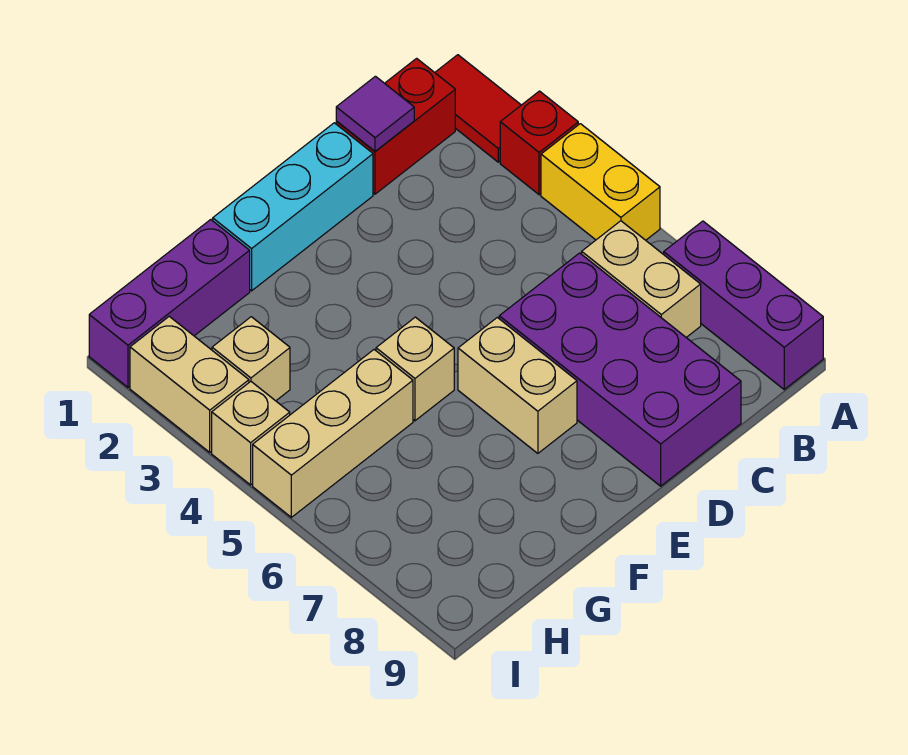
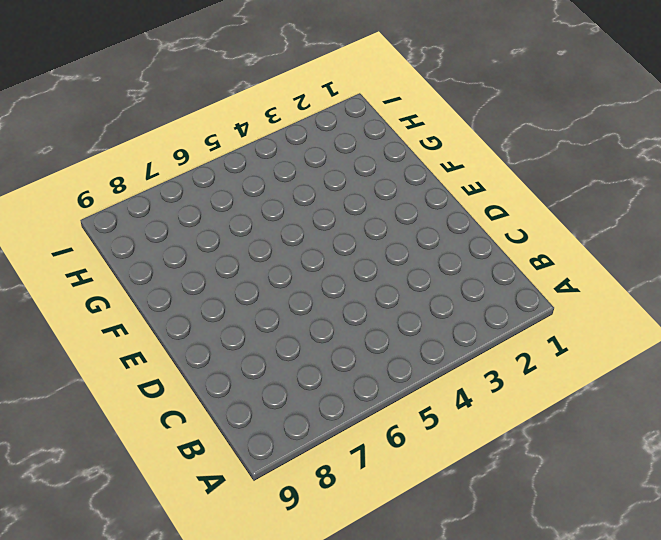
none -> red tile A1:A2 level 1
none -> red brick A3 level 1
none -> yellow brick A4:A5 level 1

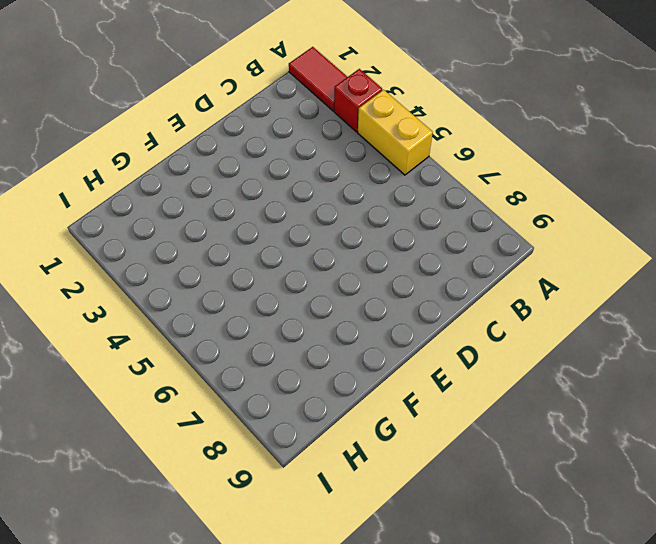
none -> purple brick A7:A9 level 1
none -> red brick B1:C1 level 1
none -> tan brick B6:B7 level 1

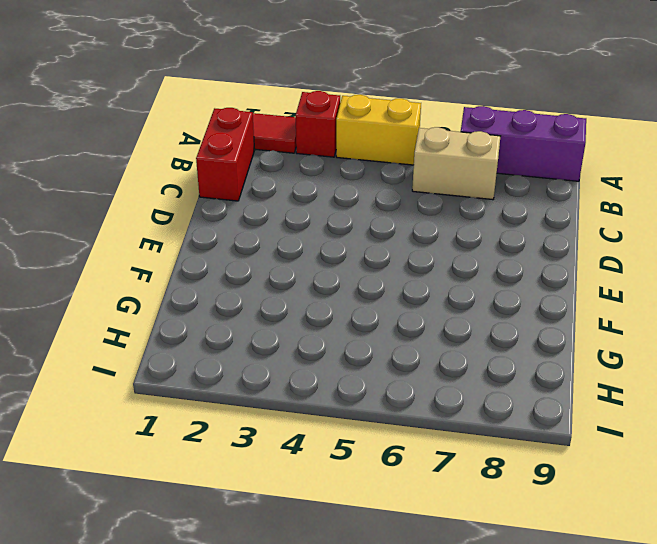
none -> purple brick C6:D9 level 1
none -> cyan brick D1:F1 level 1
none -> tan brick E6:E7 level 1

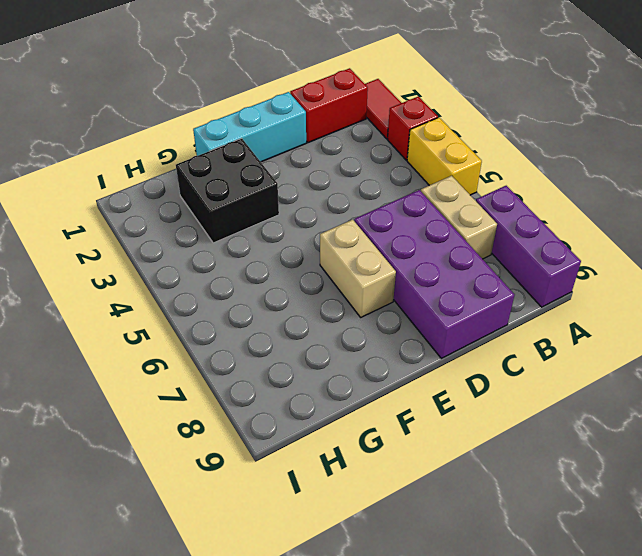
black brick F2:G3 level 1 -> none
none -> tan brick F5 level 1
none -> purple brick G1:I1 level 1
none -> tan brick G5:I5 level 1

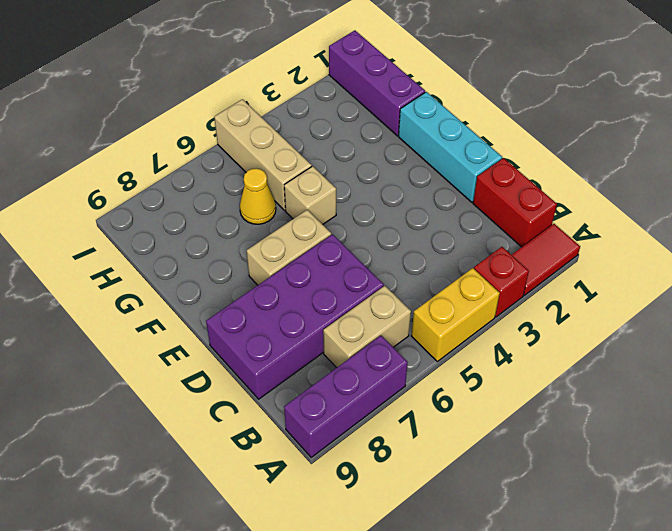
yellow cone G6 level 1 -> none
none -> tan brick H3 level 1
none -> tan brick I2:I3 level 1
none -> tan brick I4 level 1

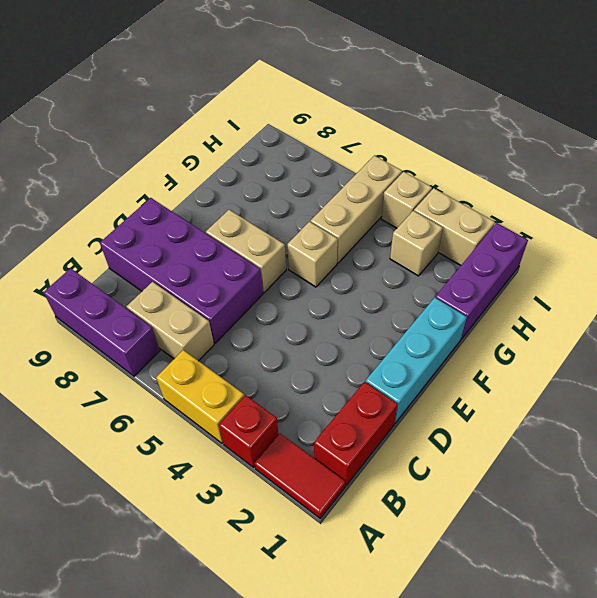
none -> purple tile C1 level 2

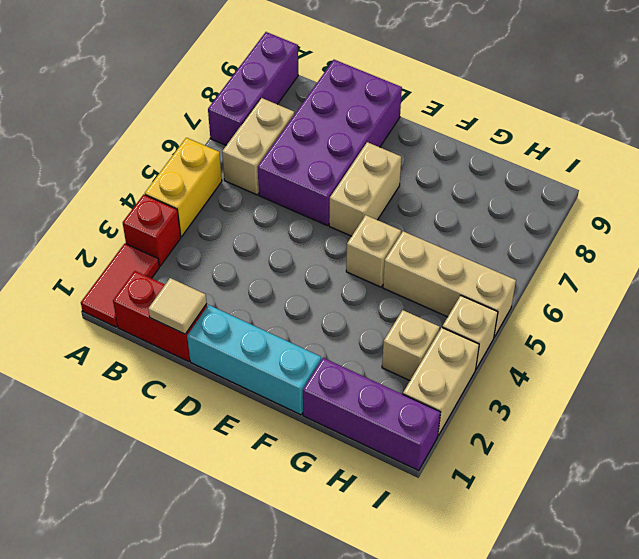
tan tile C1 level 2 -> purple tile C1 level 2

